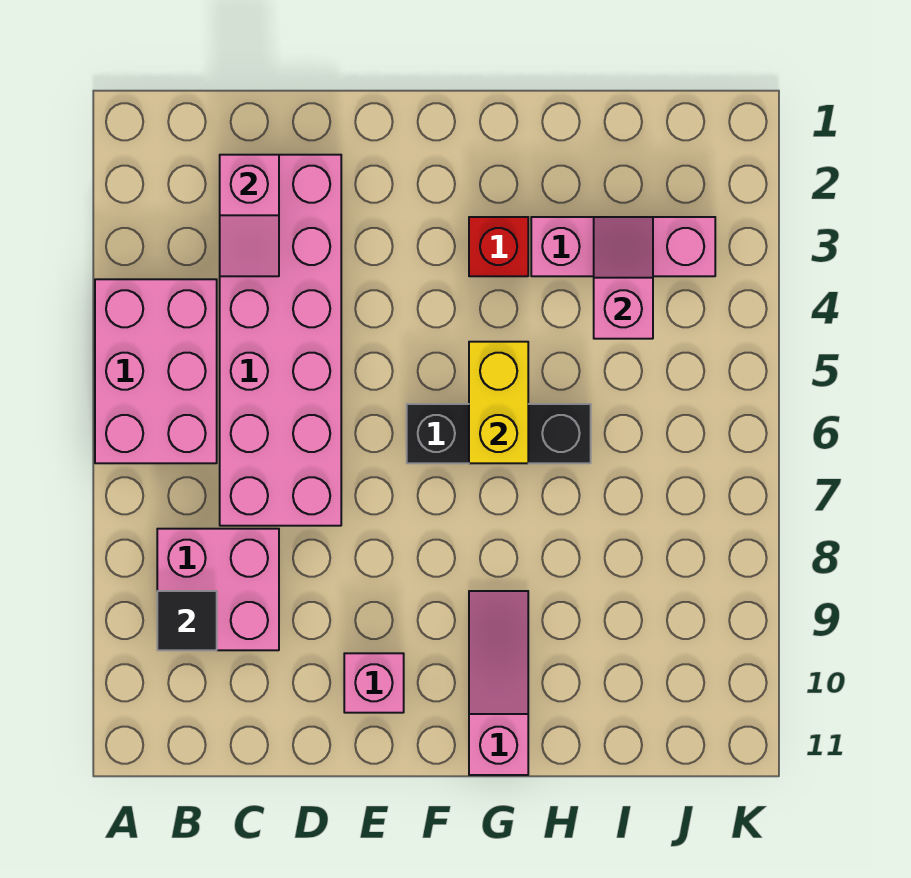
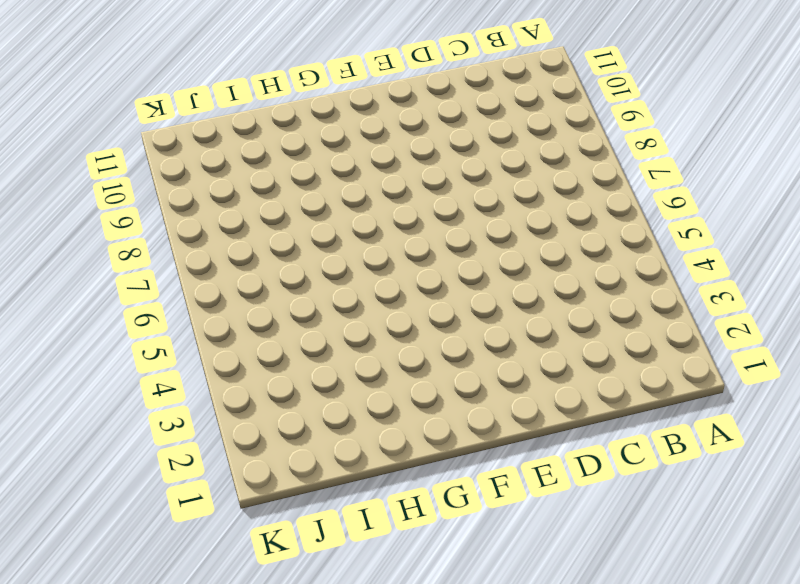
none -> pink brick A4:B6 level 1
none -> pink brick B8:C9 level 1
none -> pink brick C2:D7 level 1

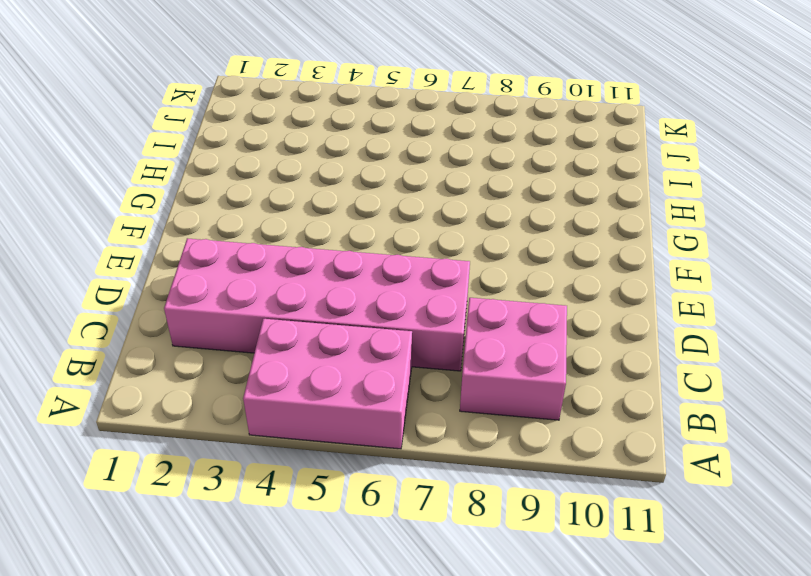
none -> pink brick E10 level 1
none -> black brick F6:H6 level 1
none -> red brick G3 level 1

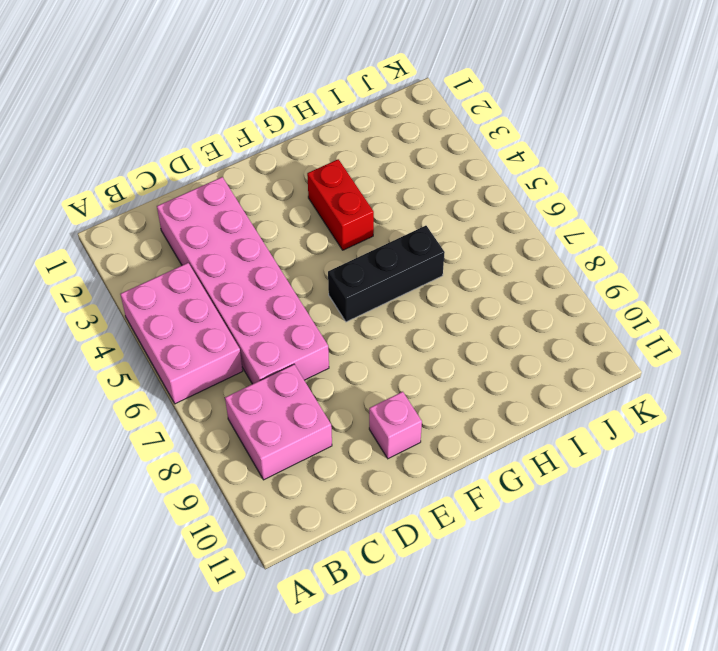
red brick G3:G4 level 1 -> red brick G3 level 1
none -> pink slope G9:G11 level 1 top 11
none -> pink brick H3:J3 level 1
none -> black tile B9 level 2

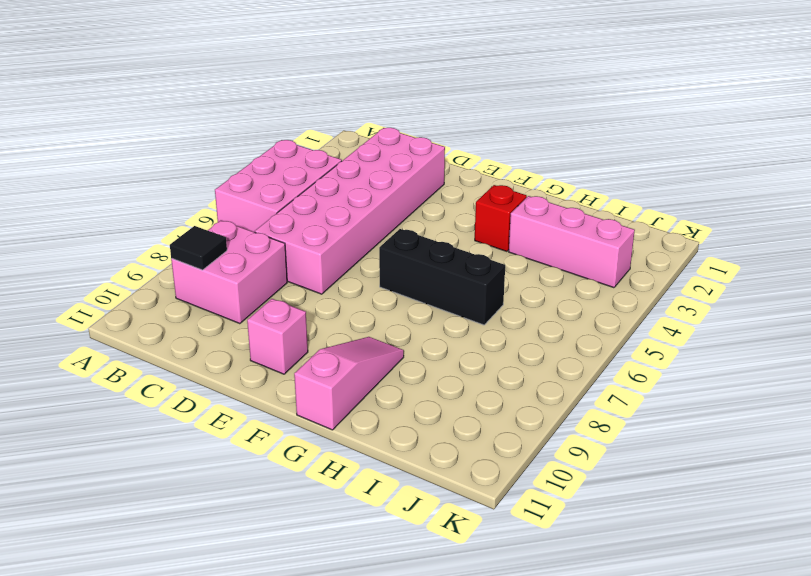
none -> pink slope C2:C3 level 2 top 2
none -> yellow brick G5:G6 level 2
none -> pink slope I3:I4 level 2 top 4

